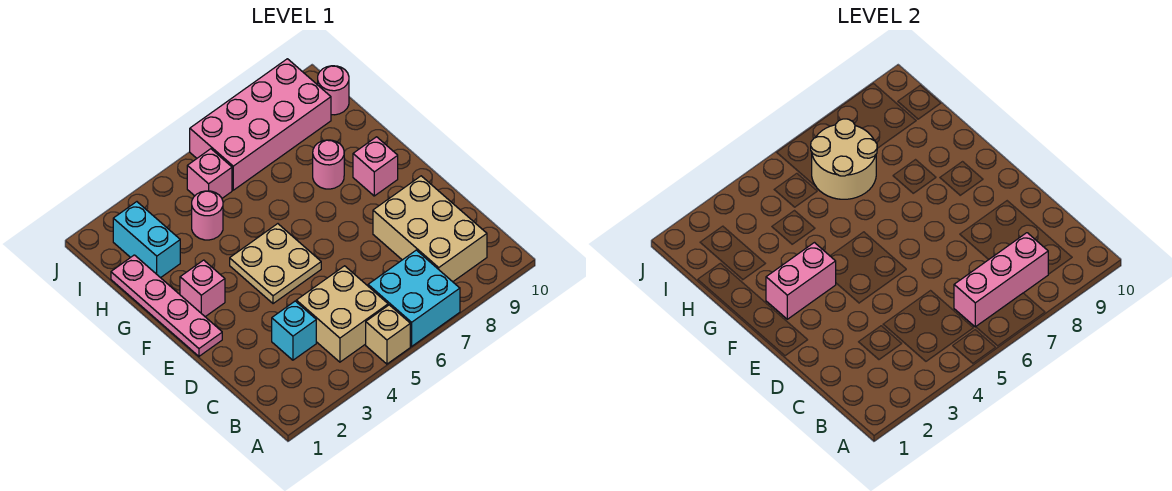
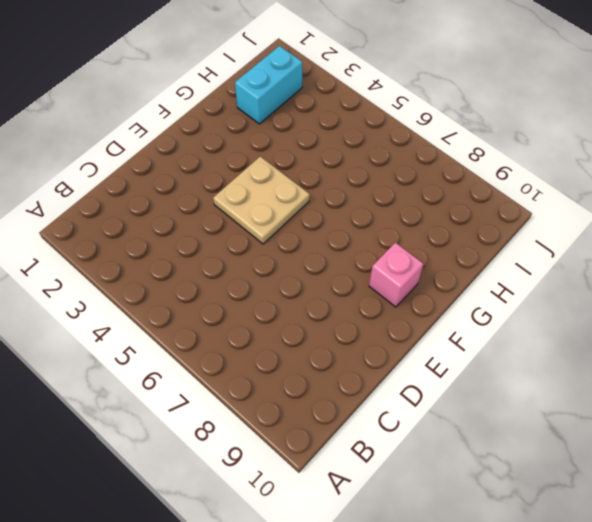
none -> tan brick A5 level 1
none -> cyan brick A6:B7 level 1
none -> tan brick B4:C5 level 1

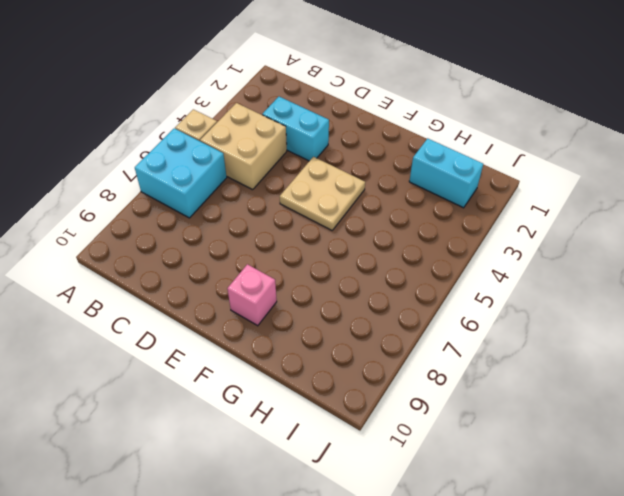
cyan brick C3:D3 level 1 -> cyan brick C3 level 1
none -> tan brick B8:D9 level 1
none -> pink plate E1:H1 level 1
none -> pink brick F2 level 1

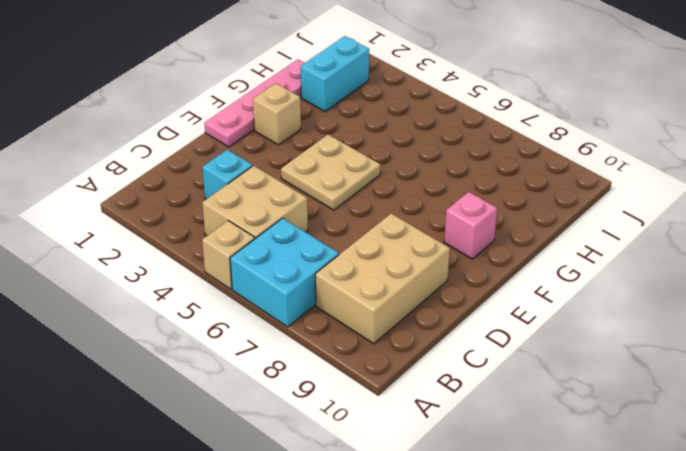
tan brick F2 level 1 -> pink brick F2 level 1
none -> pink round brick G8 level 1
none -> pink round brick H4 level 1
none -> pink brick I5 level 1

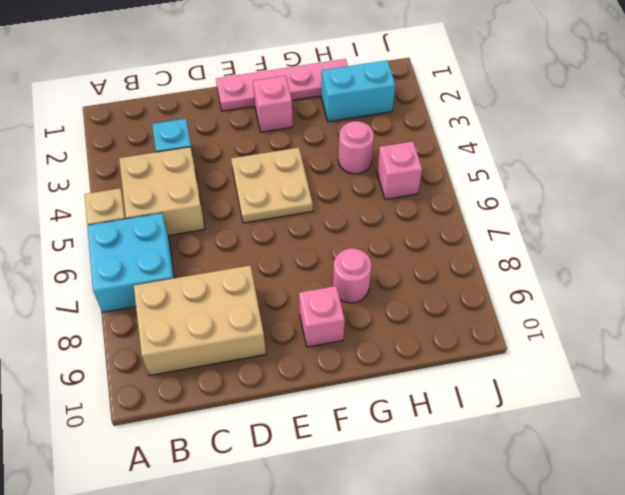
none -> pink brick I6:J9 level 1
none -> pink round brick I10 level 1
none -> pink brick B6:B8 level 2

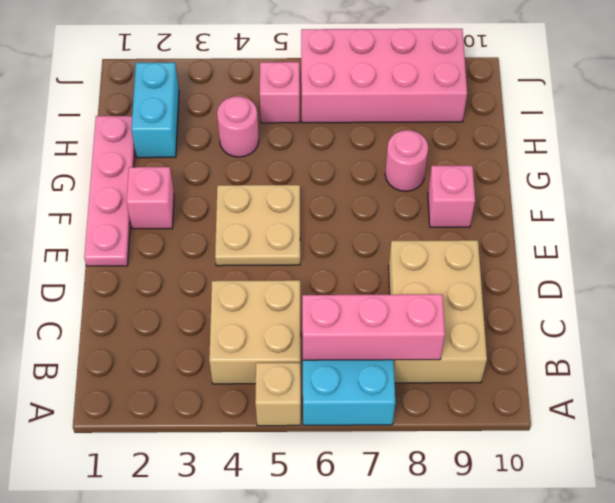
none -> cyan brick C3 level 1
none -> pink round brick I10 level 1
none -> pink brick F2:F3 level 2

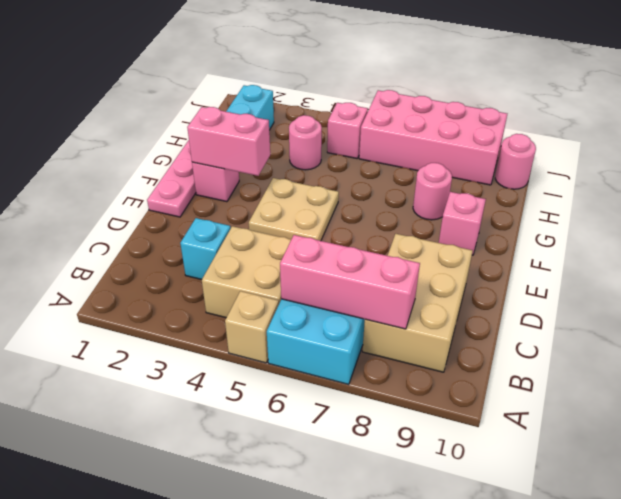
none -> tan round brick H6:I7 level 2

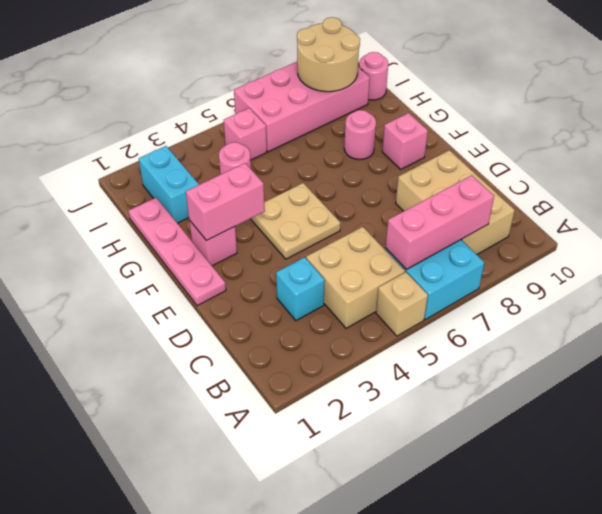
tan round brick I8:J9 level 2 -> tan round brick H6:I7 level 2

